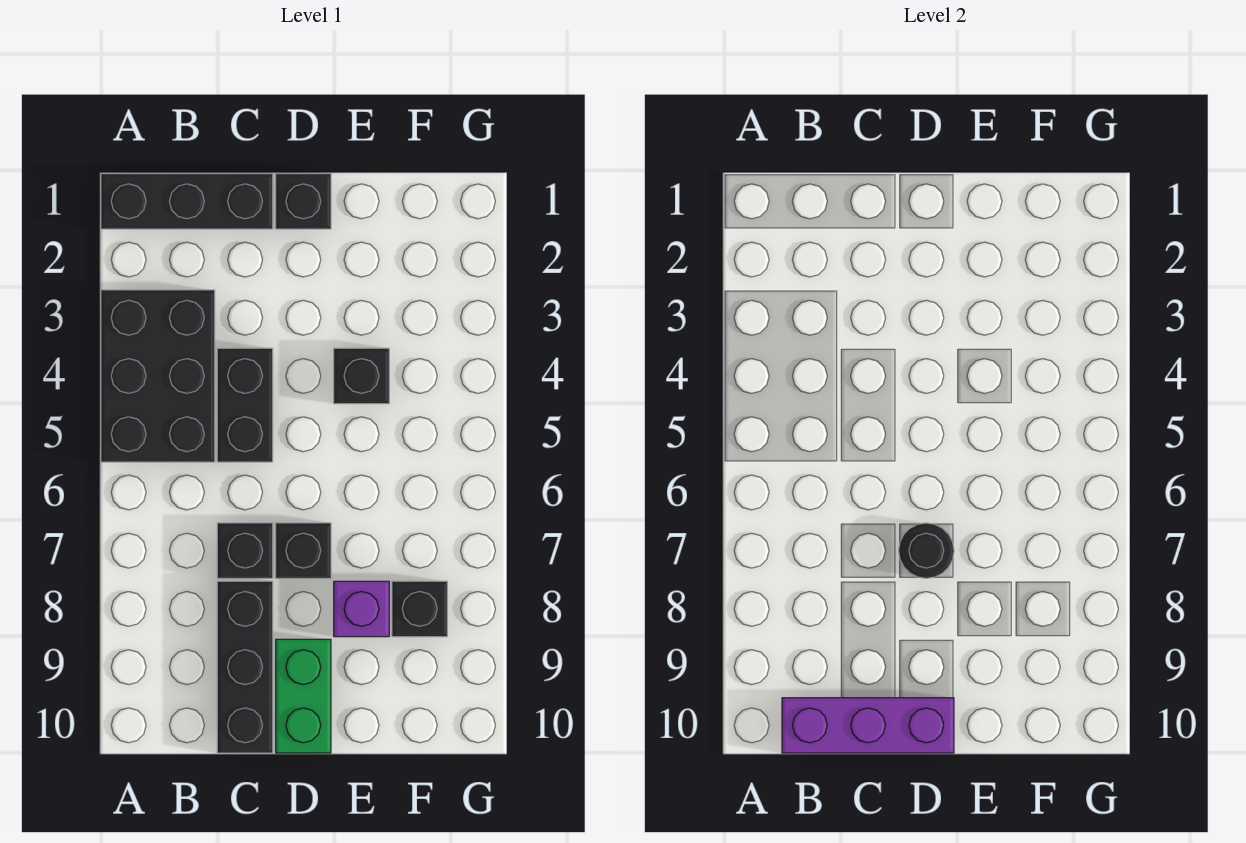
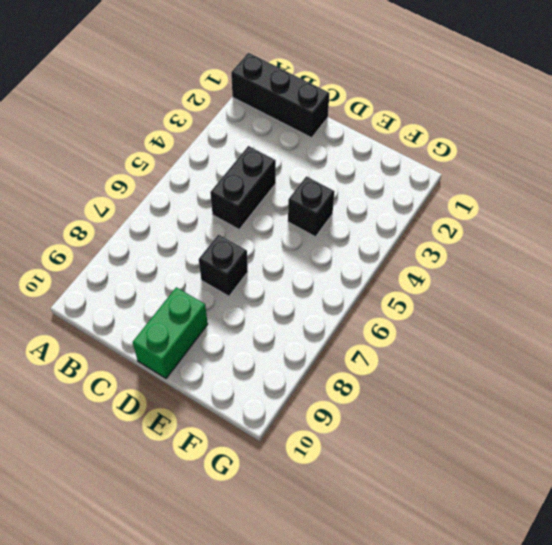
none -> black brick A3:B5 level 1
none -> black brick C7 level 1
none -> black brick C8:C10 level 1

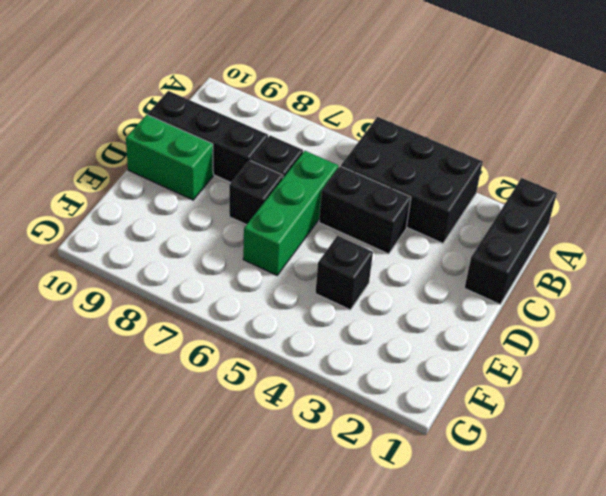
green brick C6:E6 level 1 -> none
none -> black brick D1 level 1
none -> purple brick E8 level 1
none -> black brick F8 level 1

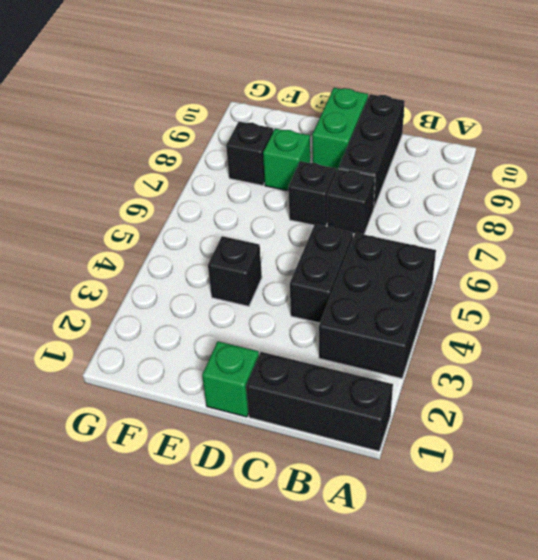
green brick D1 level 1 -> black brick D1 level 1
green brick E8 level 1 -> purple brick E8 level 1
none -> purple brick B10:D10 level 2
none -> black round brick D7 level 2

